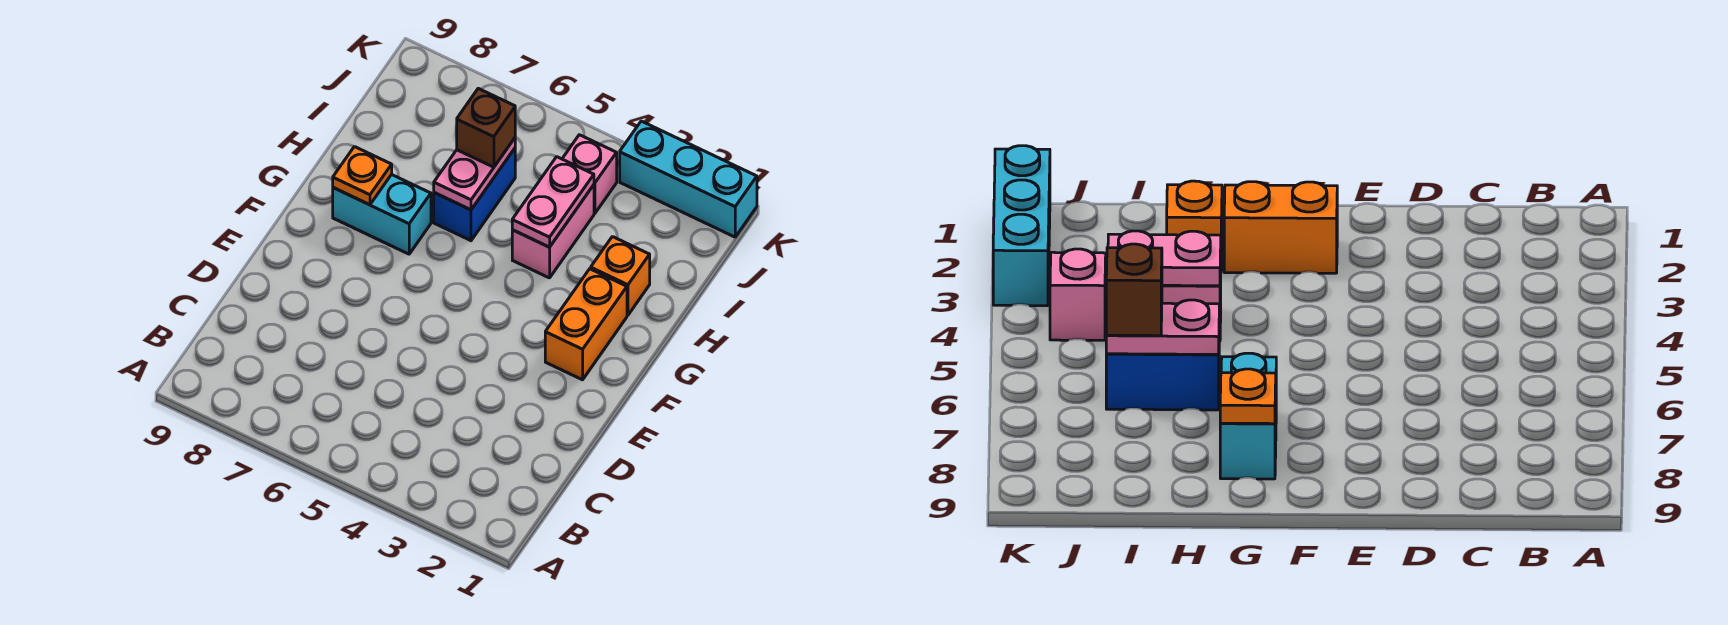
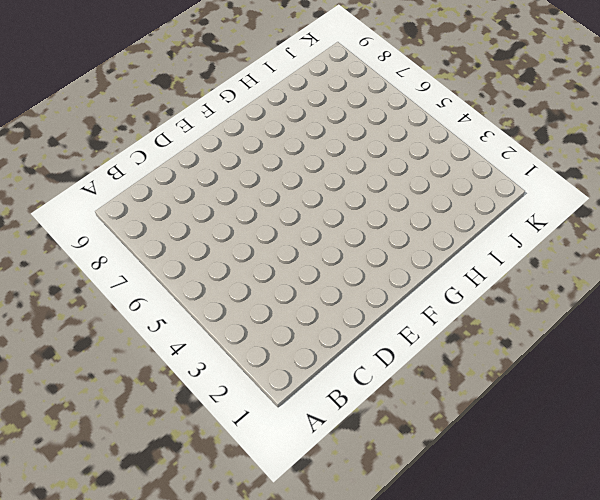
none -> orange brick F2:G2 level 1
none -> cyan brick G7:G8 level 1

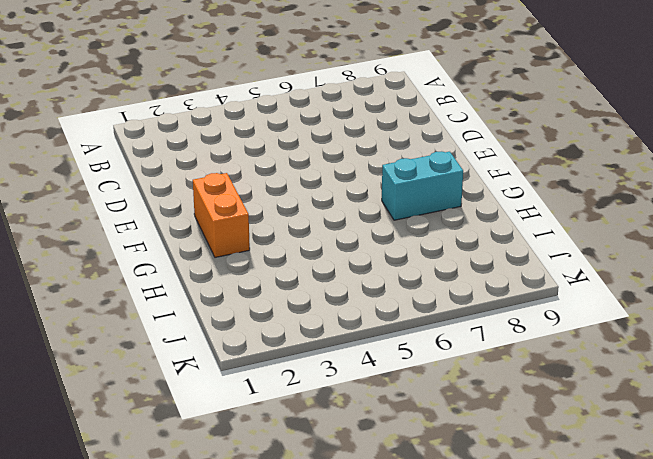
none -> orange brick H2 level 1
none -> pink brick H4:I4 level 1

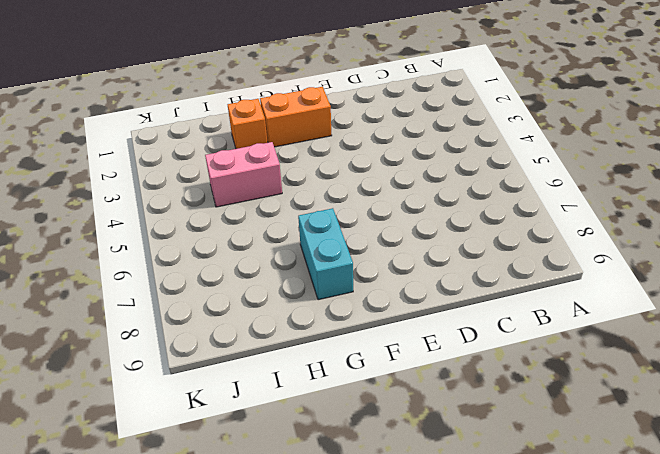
none -> blue brick H6:I6 level 1
none -> pink brick J4 level 1

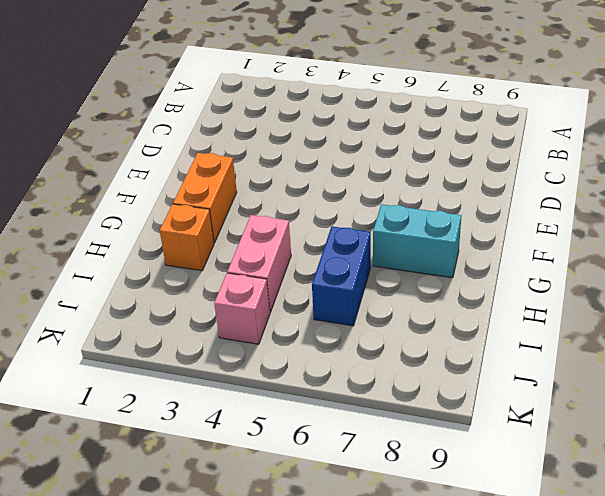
none -> cyan brick K1:K3 level 1
none -> orange plate G8 level 2

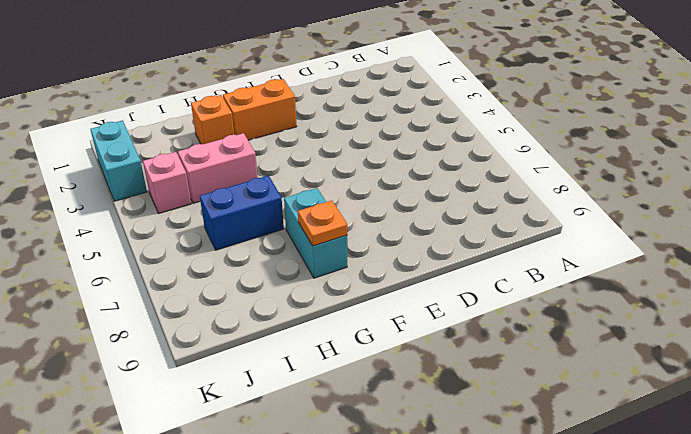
cyan brick K2:K3 level 1 -> cyan brick K1:K3 level 1
none -> pink plate H4:I4 level 2
none -> pink plate H6:I6 level 2

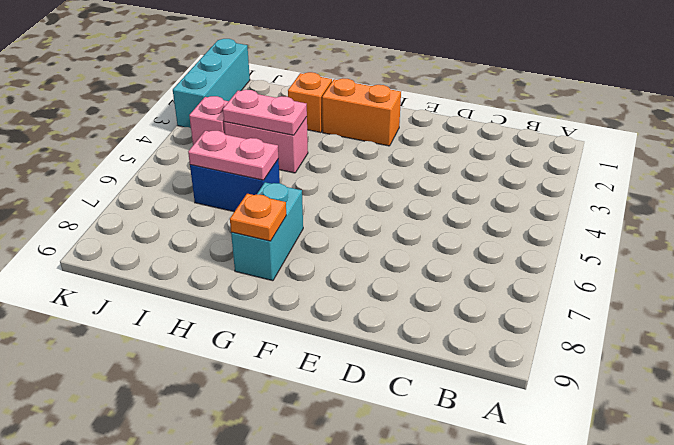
none -> brown brick I6 level 3

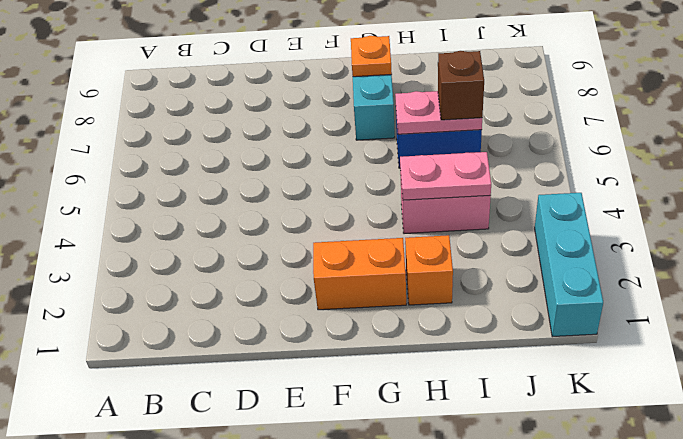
none -> pink brick J4 level 1

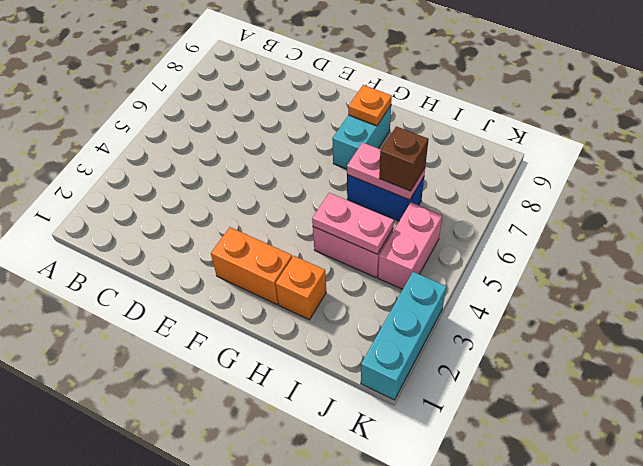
pink brick J4:J5 level 1 -> pink brick J4 level 1

